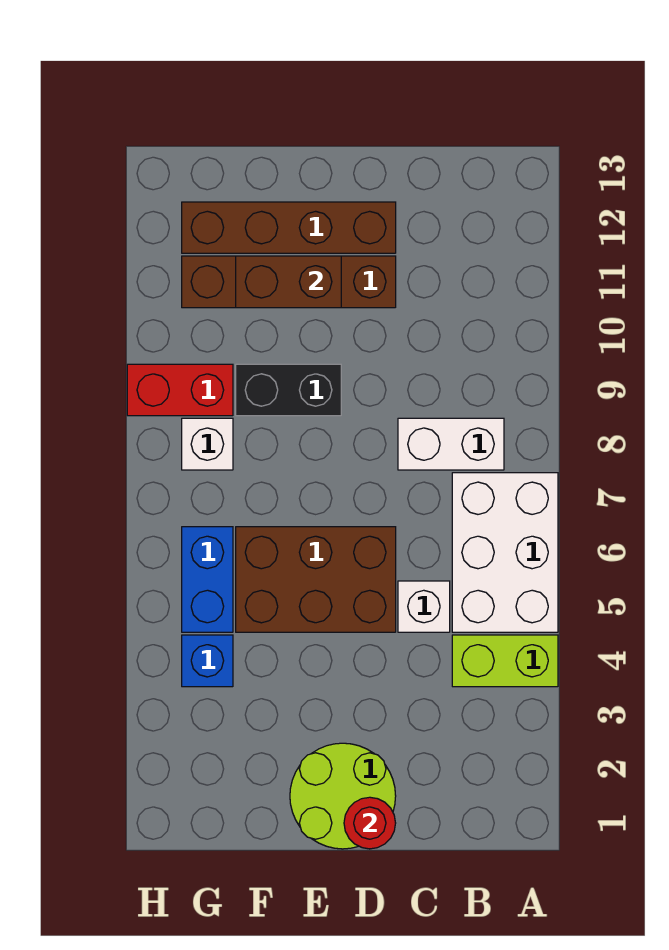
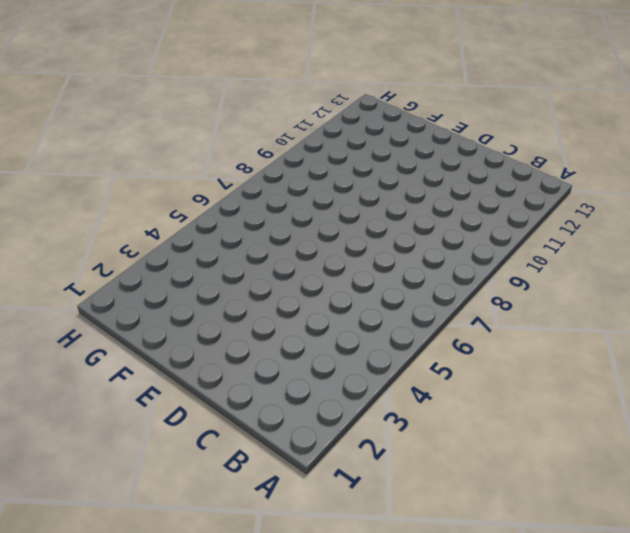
none -> lime brick A4:B4 level 1
none -> white brick A5:B7 level 1
none -> white brick B8:C8 level 1

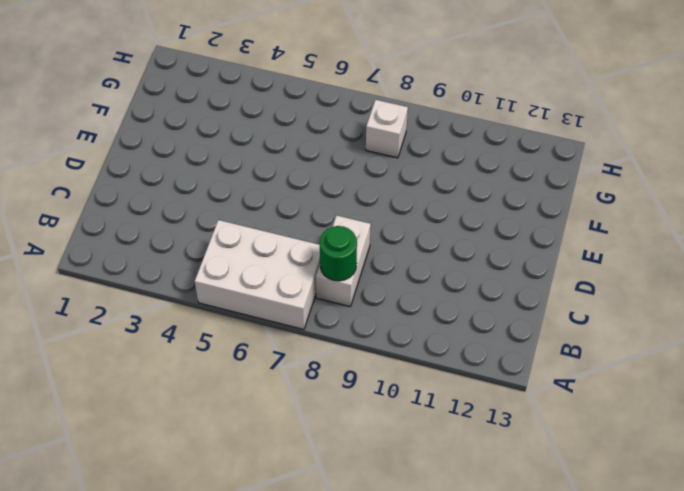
green round brick B8 level 2 -> none
none -> lime brick A4:B4 level 1
none -> white brick C5 level 1
none -> lime round brick D1:E2 level 1

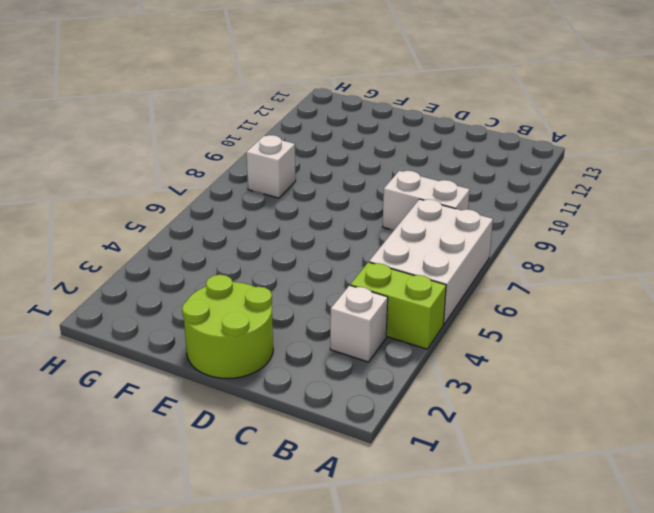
white brick B3 level 1 -> white brick C5 level 1
none -> brown brick D5:F6 level 1
none -> brown brick D11:G11 level 1
none -> brown brick D12:G12 level 1

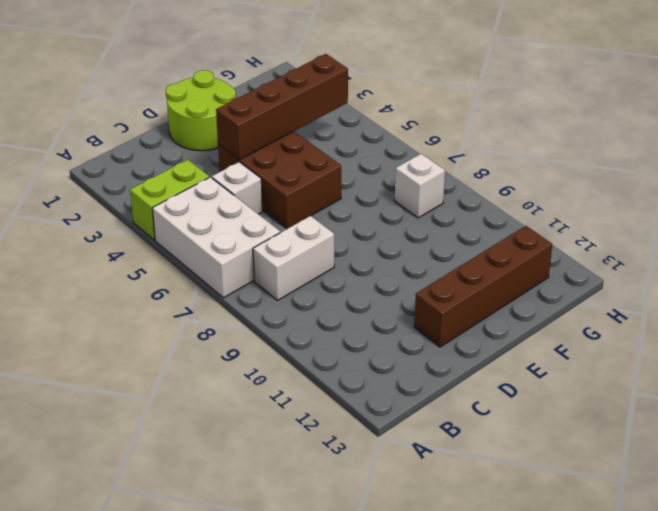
brown brick D4:E6 level 1 -> brown brick D5:F6 level 1
brown brick D4:G4 level 2 -> brown brick D11:G11 level 1
none -> black brick E9:F9 level 1
none -> blue brick G4 level 1
none -> blue brick G5:G6 level 1

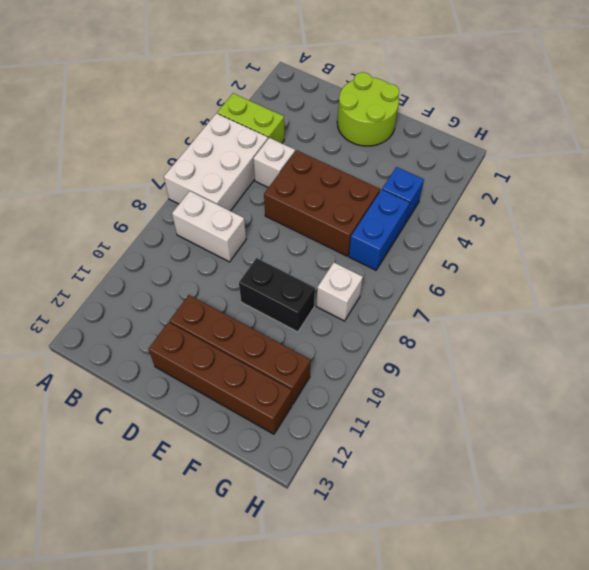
none -> red brick G9:H9 level 1
none -> red round brick D1 level 2
none -> brown brick E11:F11 level 2

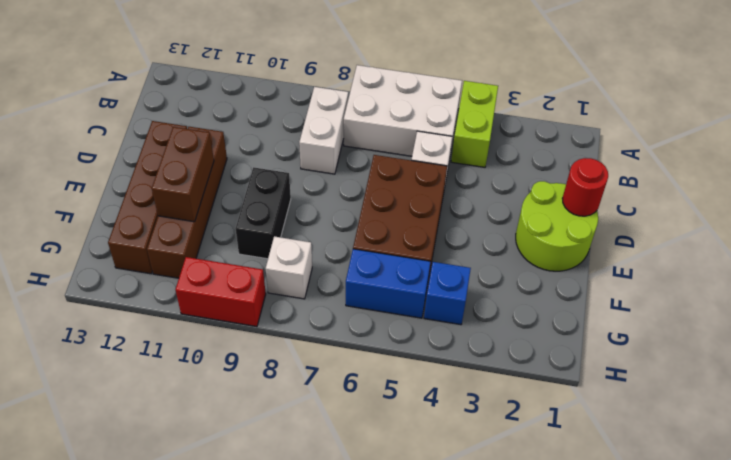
red brick H9:H10 level 1 -> red brick G9:H9 level 1

